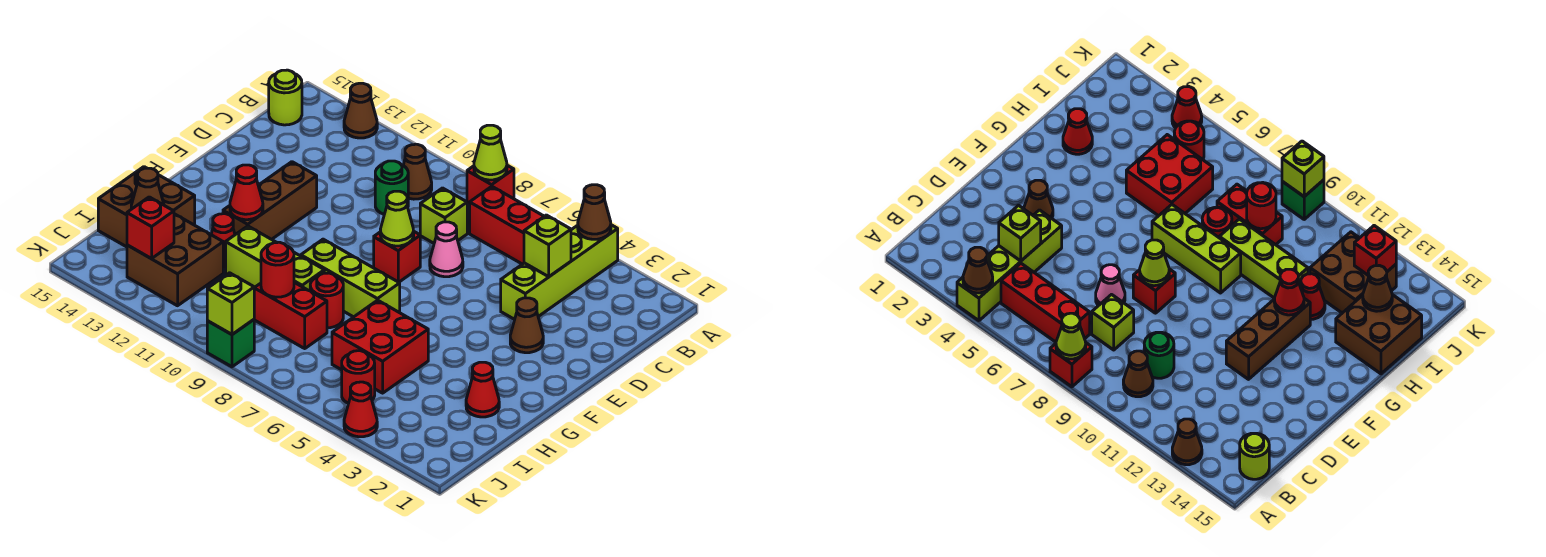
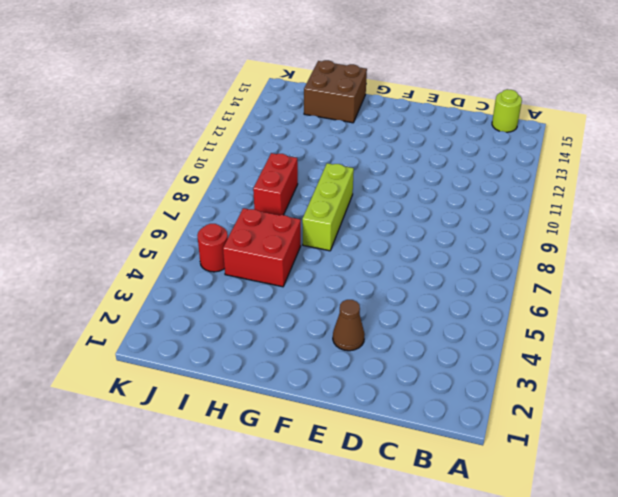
none -> lime brick A4:D4 level 1
none -> red brick A8 level 1
none -> brown cone A13 level 1
none -> red brick B5:B7 level 1

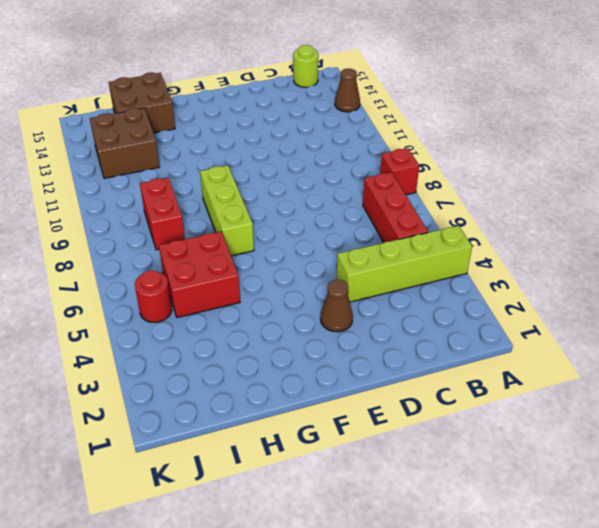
none -> brown cone B10 level 1
none -> lime brick C8 level 1
none -> green round brick C10 level 1
none -> pink cone D7 level 1

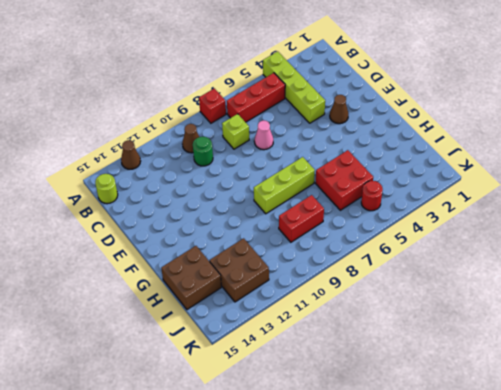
none -> red brick E8 level 1
none -> brown brick E12:G12 level 1
none -> red cone H2 level 1
none -> red round brick H8 level 1

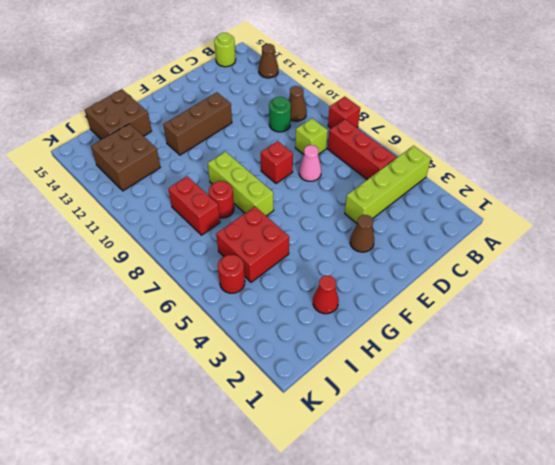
none -> lime brick H9:H11 level 1
none -> red cone H12 level 1
none -> red cone K4 level 1
none -> green brick K9 level 1

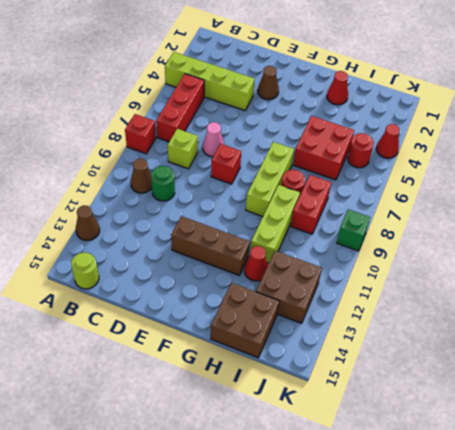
none -> brown cone A4 level 2
none -> lime cone A8 level 2
none -> lime brick C4 level 2
none -> lime cone E8 level 2

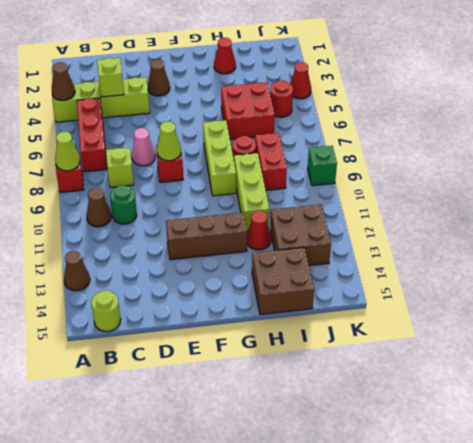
none -> red cone G12 level 2
none -> red round brick I9 level 2
none -> brown cone I14 level 2
none -> red brick J13 level 2

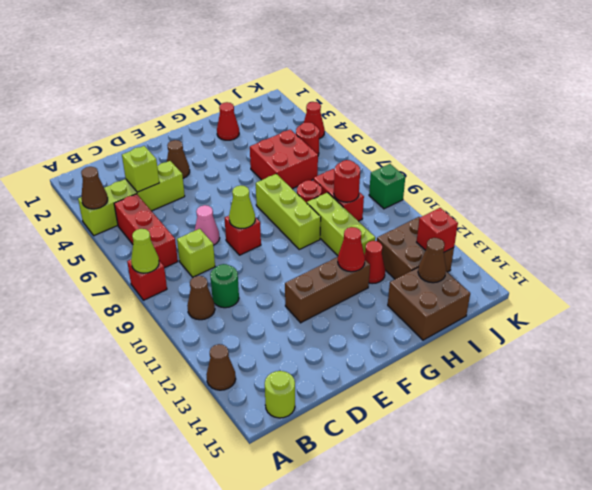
none -> lime brick K9 level 2

